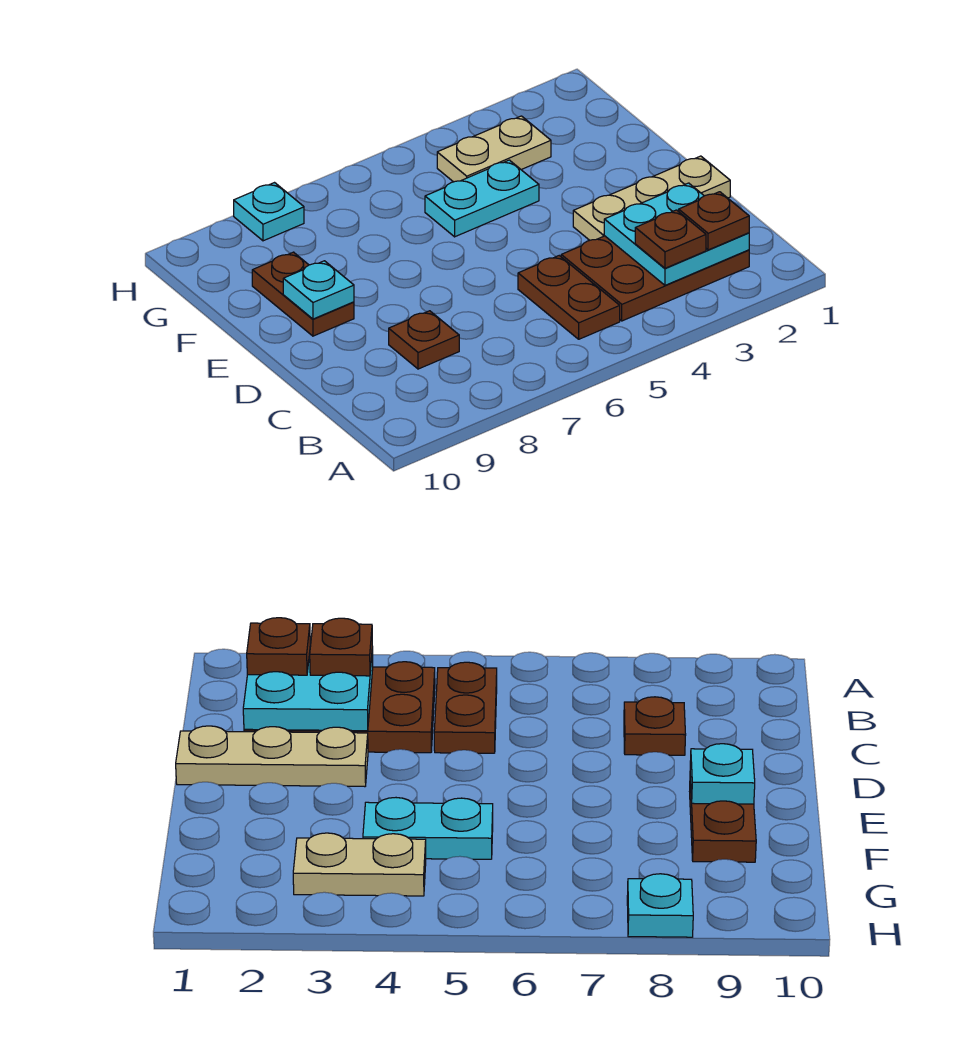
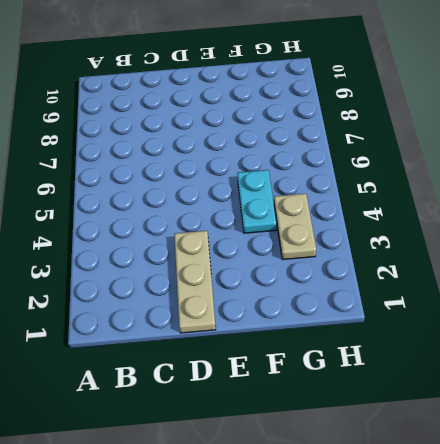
none -> brown plate B2:C4 level 1
none -> brown plate B5:C5 level 1
none -> brown plate C8 level 1

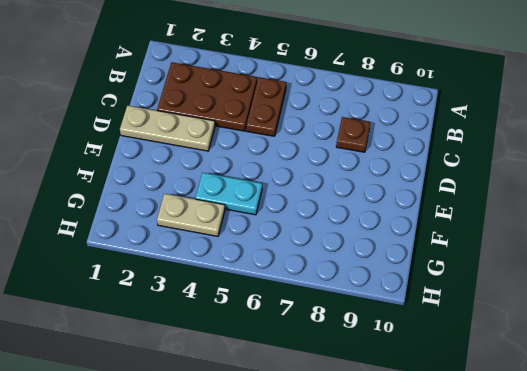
none -> brown plate E9:F9 level 1
none -> cyan plate H8 level 1
none -> cyan plate B2:C3 level 2

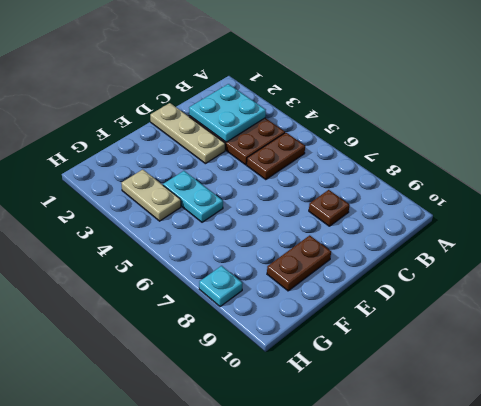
none -> cyan plate E9 level 2
none -> brown plate B2 level 3
none -> brown plate B3 level 3

